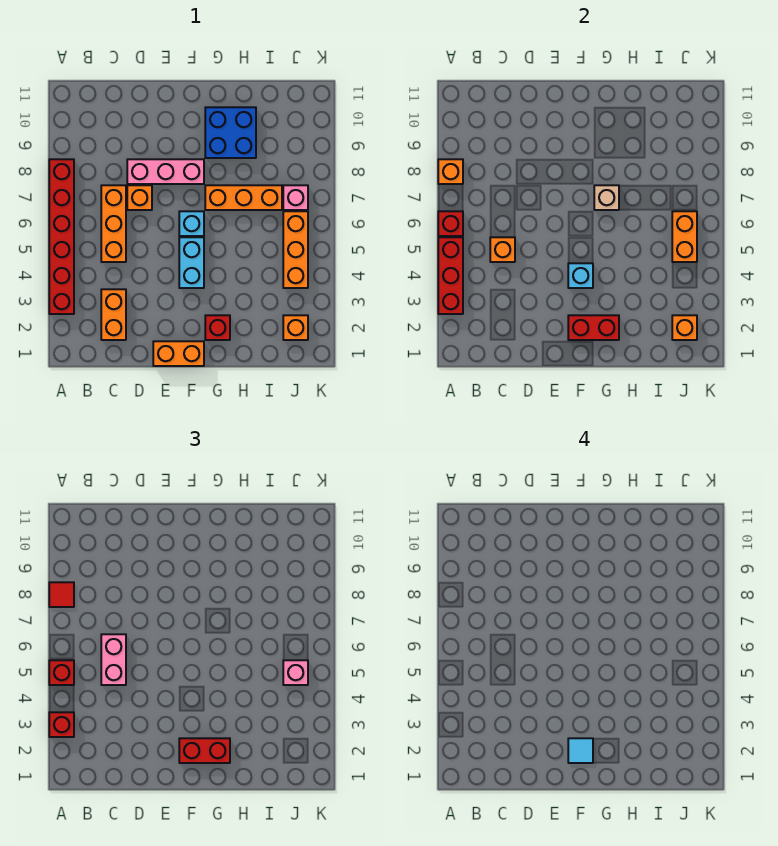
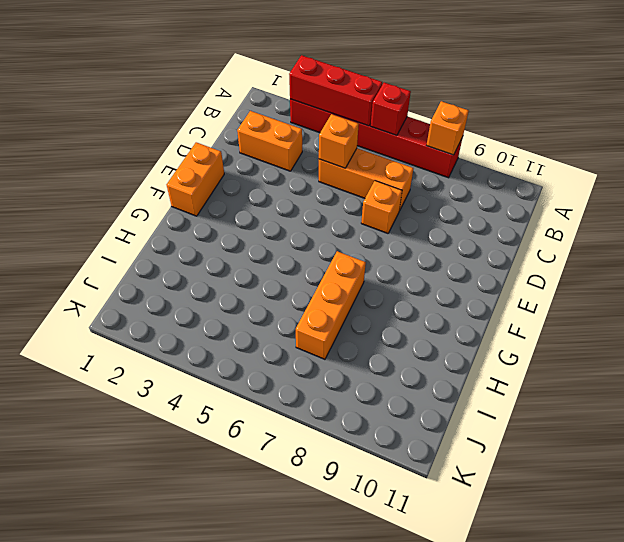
none -> pink brick D8:F8 level 1
none -> cyan brick F4:F5 level 1
none -> cyan brick F6 level 1
none -> red brick G2 level 1

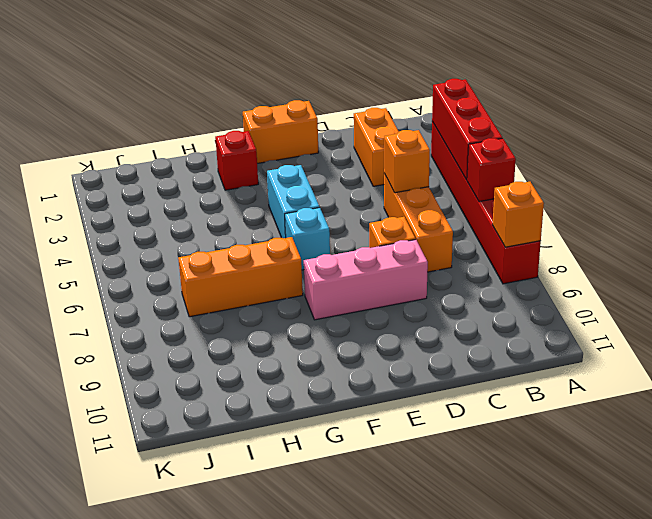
none -> blue brick G9:H10 level 1
none -> orange brick J2 level 1
none -> orange brick J4:J6 level 1
none -> pink brick J7 level 1

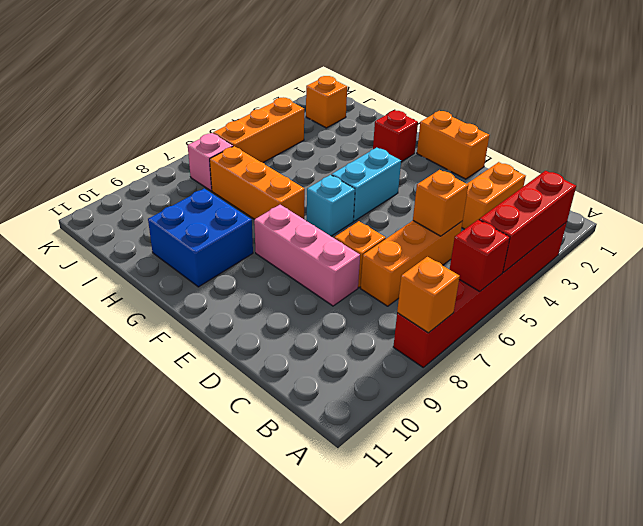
none -> red brick F2:G2 level 2
none -> cyan brick F4 level 2
none -> tan brick G7 level 2
none -> orange brick J2 level 2

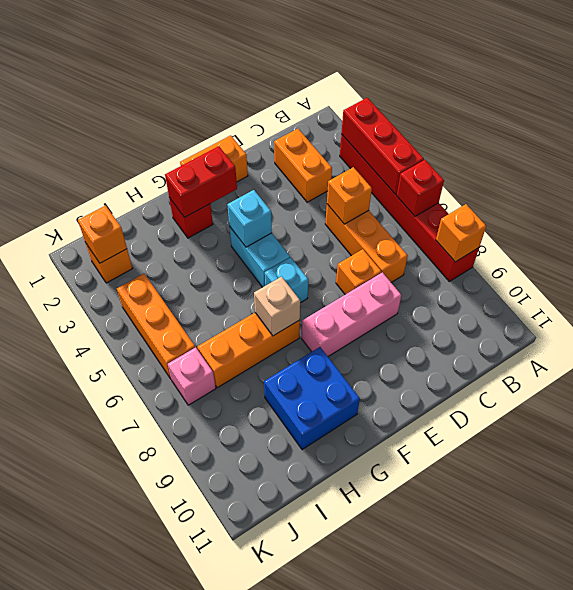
none -> orange brick J5:J6 level 2
none -> red brick A3 level 3
none -> red brick A5 level 3
none -> red tile A8 level 3

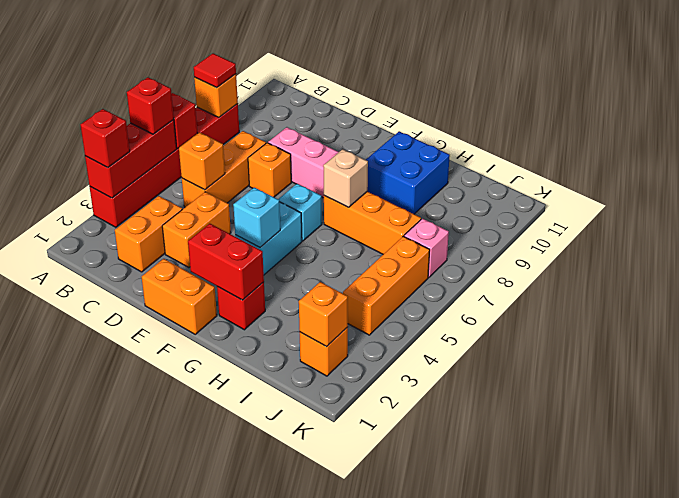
orange brick D3:D4 level 1 -> orange brick J5:J6 level 2
none -> pink brick C5:C6 level 3
none -> red brick F2:G2 level 3
none -> pink brick J5 level 3
none -> cyan tile F2 level 4

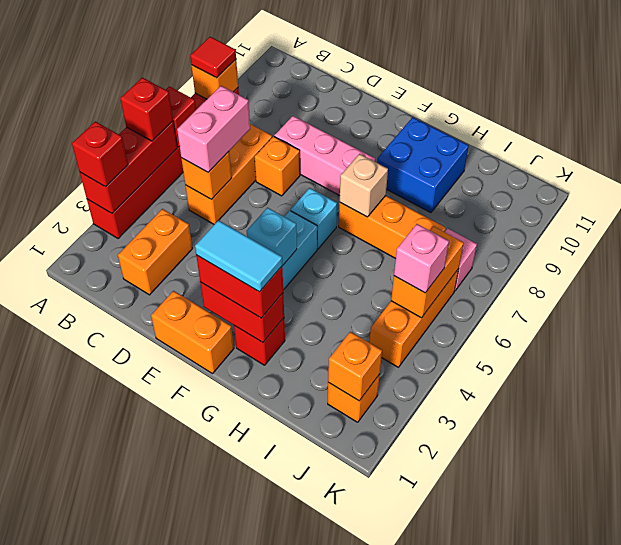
cyan tile F2:G2 level 4 -> cyan tile F2 level 4

